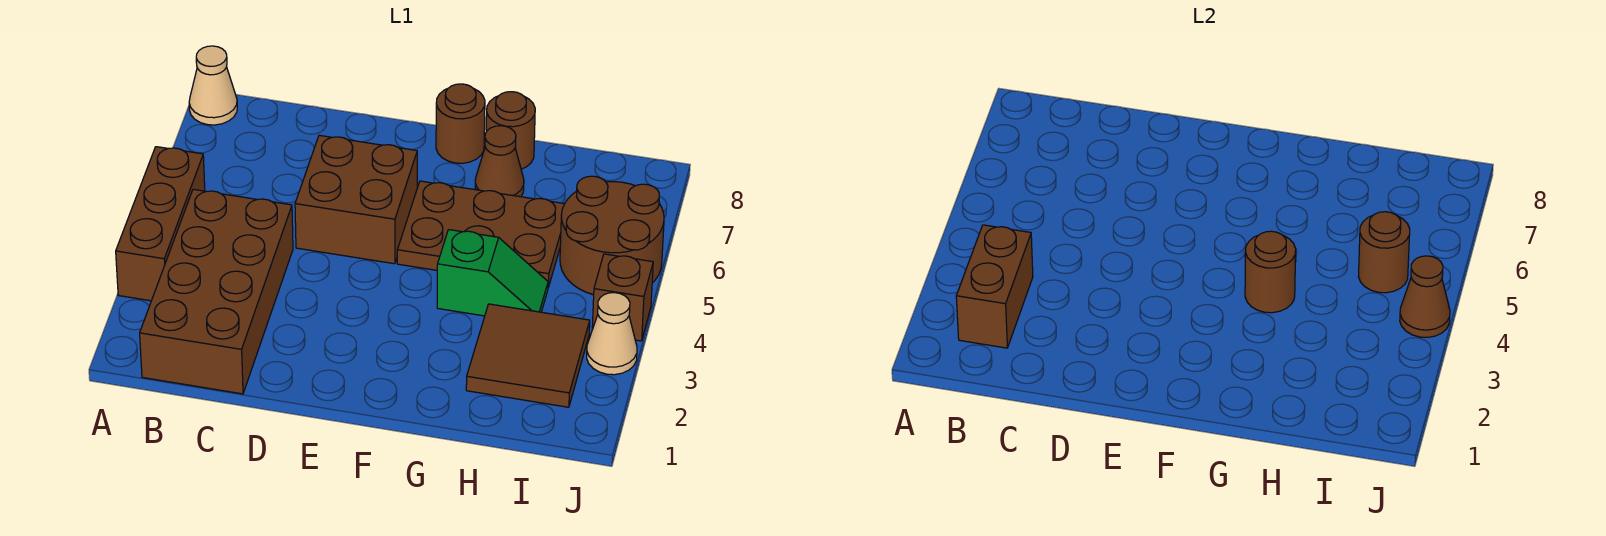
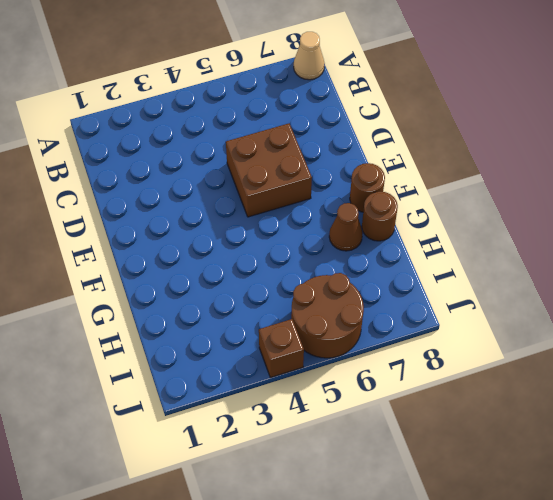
none -> brown brick A3:A5 level 1
none -> brown brick B1:C4 level 1
none -> brown plate F5:H6 level 1

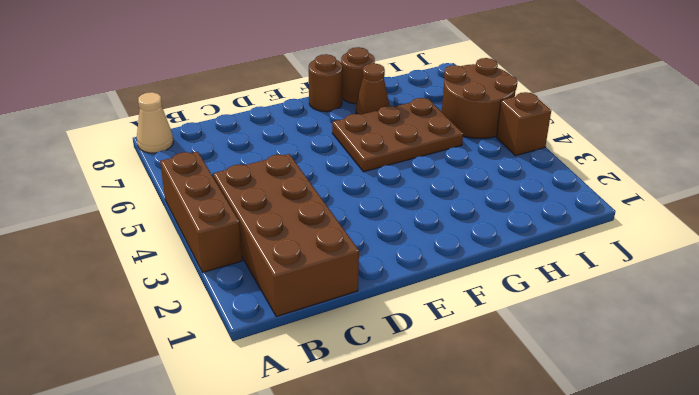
none -> brown brick D5:E6 level 1
none -> green slope G4:H4 level 1 top G
none -> brown tile H2:I3 level 1

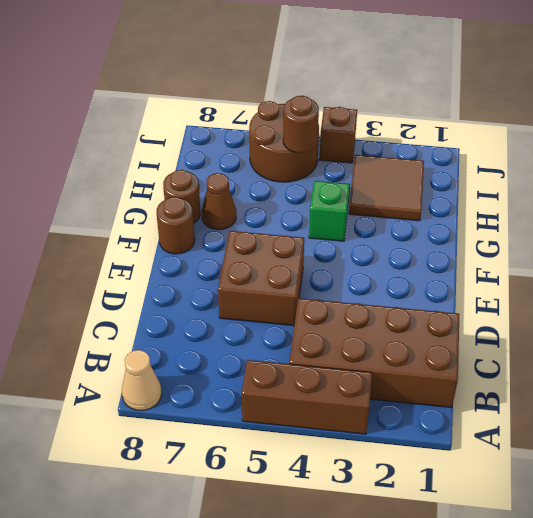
none -> brown plate F5:H6 level 1
none -> tan cone J3 level 1
none -> brown brick B2:B3 level 2

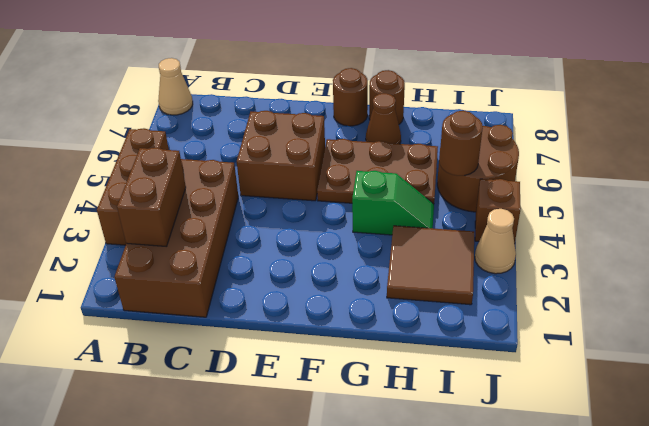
none -> brown round brick G4 level 2
none -> brown cone J4 level 2

